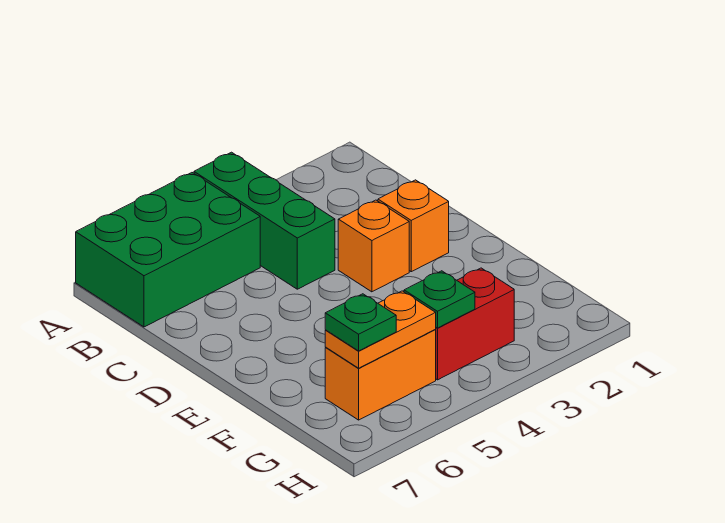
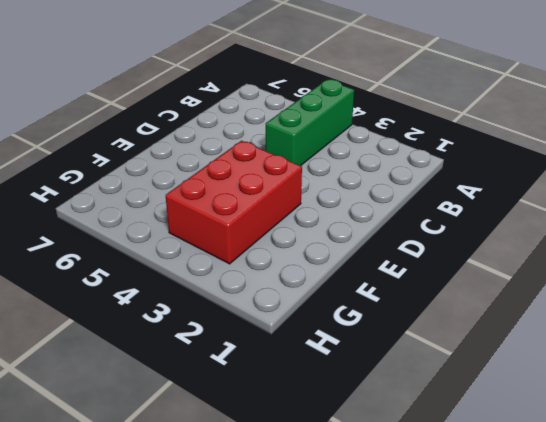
red brick E3:G4 level 1 -> red brick G3:G4 level 1
none -> green brick A5:B7 level 1
none -> orange brick D2 level 1

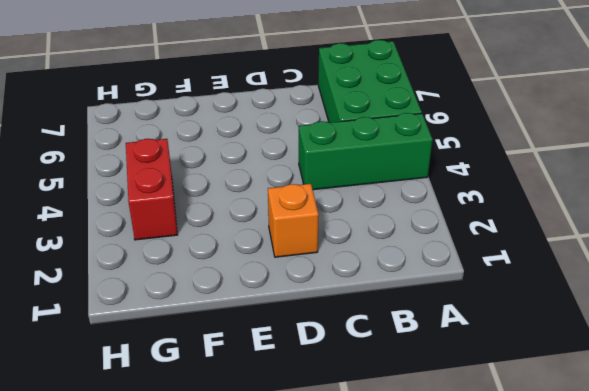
none -> orange brick D3 level 1
none -> orange brick G5:G6 level 1

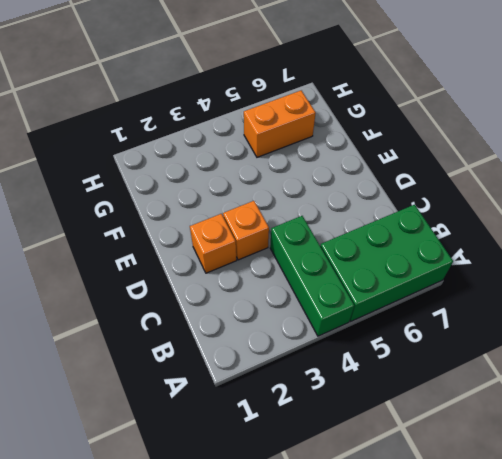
none -> red brick G3:G4 level 1
none -> green plate G4 level 2

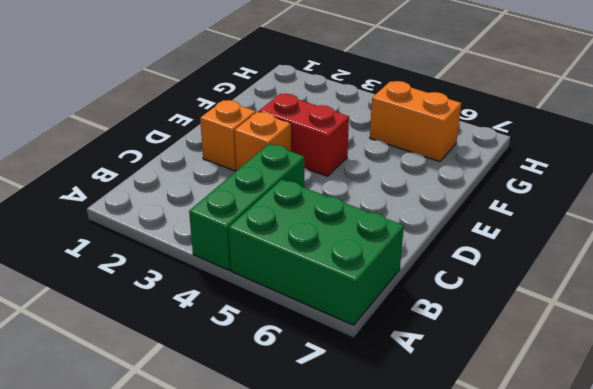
red brick E3:E4 level 1 -> red brick G3:G4 level 1
none -> green plate G4 level 2
none -> orange plate G5:G6 level 2

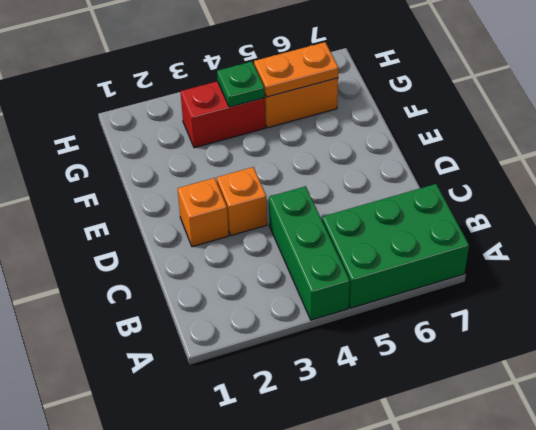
none -> green plate G6 level 3

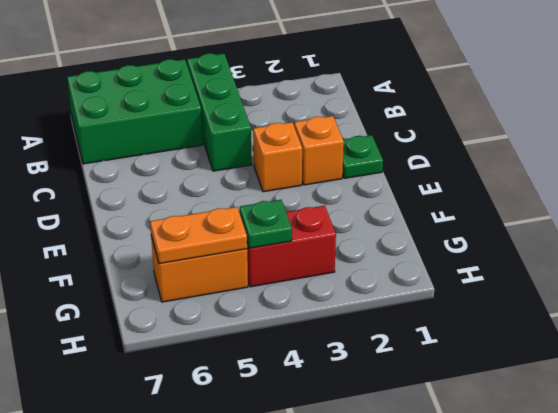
green plate D1 level 1 -> green plate G6 level 3

